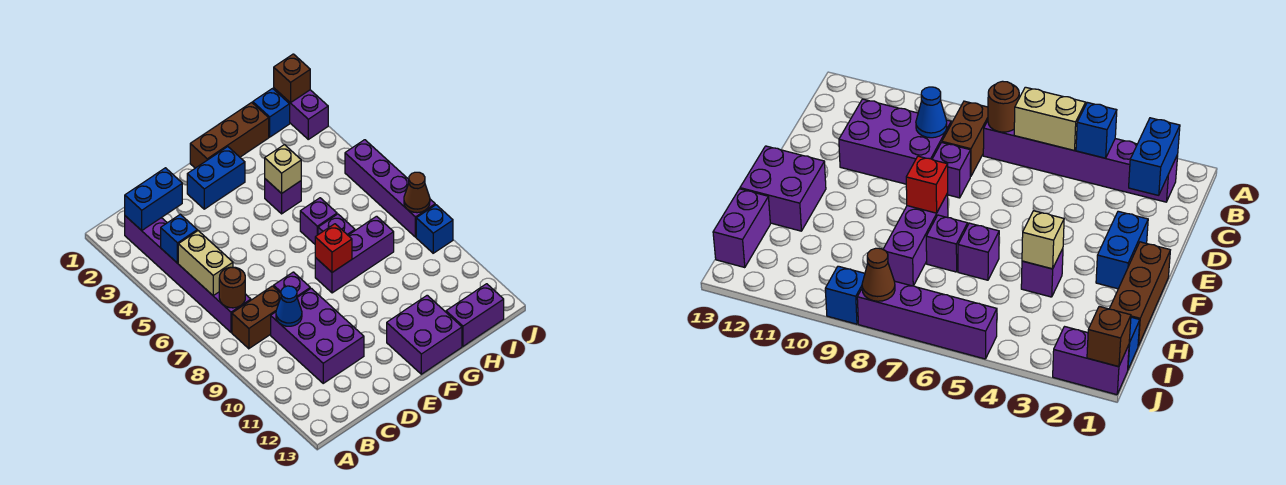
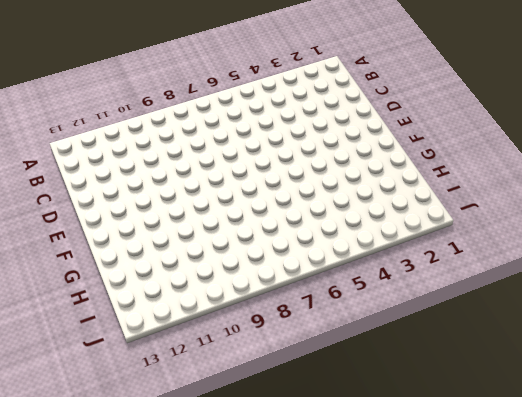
none -> purple brick B2:B7 level 1
none -> brown brick B8:C8 level 1
none -> purple brick C9:D11 level 1

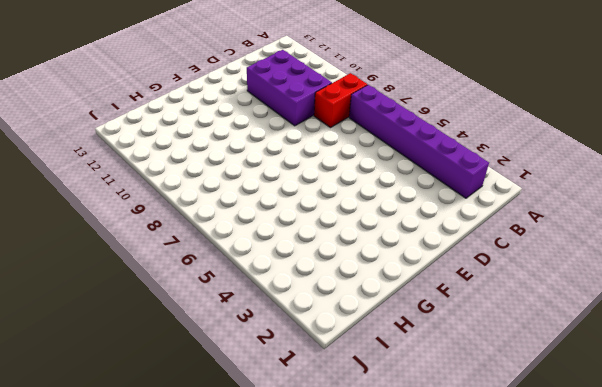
red brick B8:C8 level 1 -> brown brick B8:C8 level 1
none -> purple brick D8 level 1
none -> blue brick E2:F2 level 1
none -> brown brick F1:H1 level 1

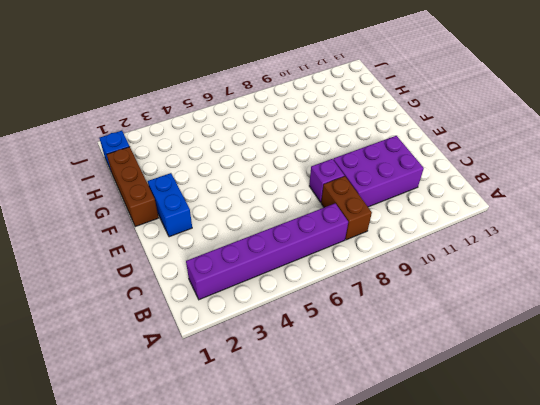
none -> purple brick F8:H8 level 1
none -> purple brick F12:G13 level 1
none -> purple brick G4 level 1

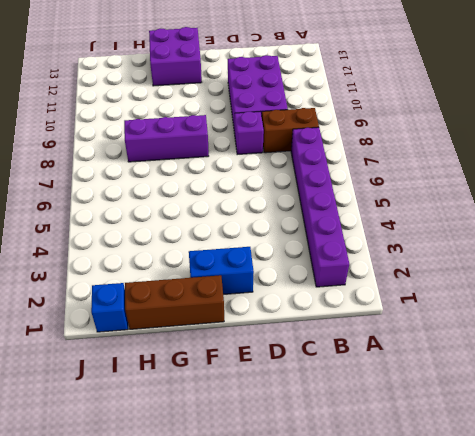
none -> purple brick G4 level 1
none -> purple brick G6 level 1
none -> purple brick G7 level 1

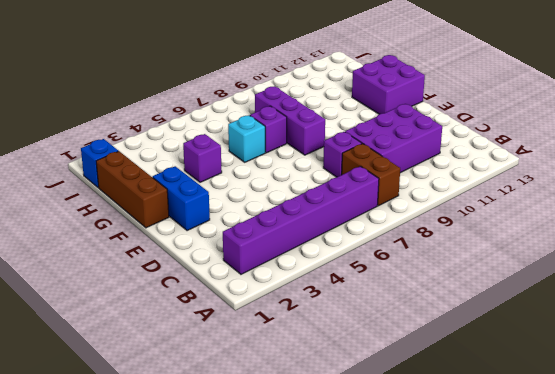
cyan brick G6 level 1 -> purple brick G6 level 1
none -> purple brick H13:I13 level 1
none -> purple brick J1:J2 level 1
none -> purple brick J5:J8 level 1

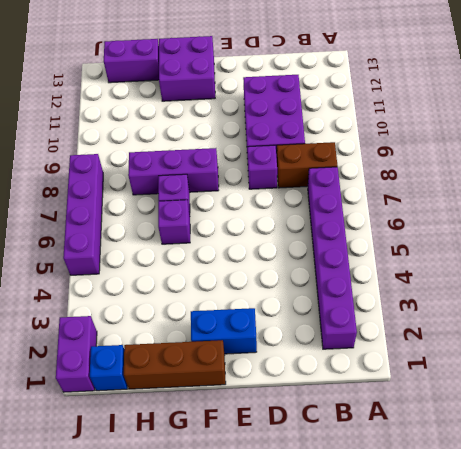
none -> purple brick G4 level 1
none -> blue brick J9 level 1
none -> blue brick B2:C2 level 2

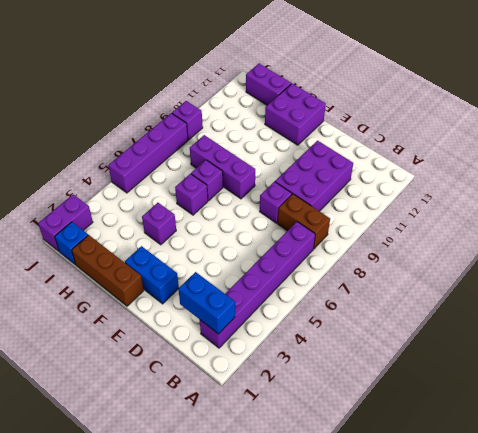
purple brick J9 level 1 -> blue brick J9 level 1
none -> blue brick B4 level 2
none -> tan brick B5:B6 level 2
none -> brown round brick B7 level 2

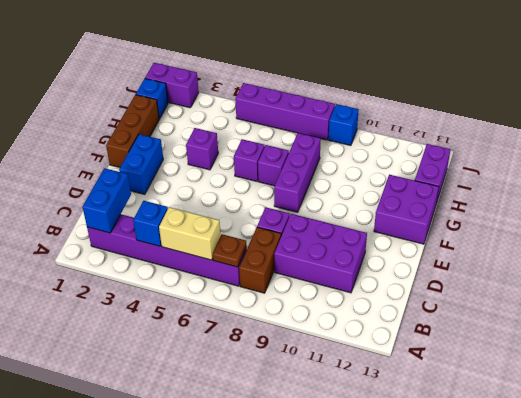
brown plate B7 level 2 -> brown round brick B7 level 2
none -> blue cone C9 level 2
none -> red brick F8 level 2
none -> tan brick G4 level 2

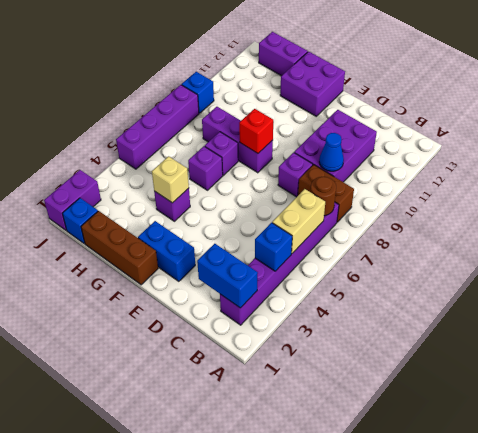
none -> brown brick J1 level 2
none -> brown cone J8 level 2

